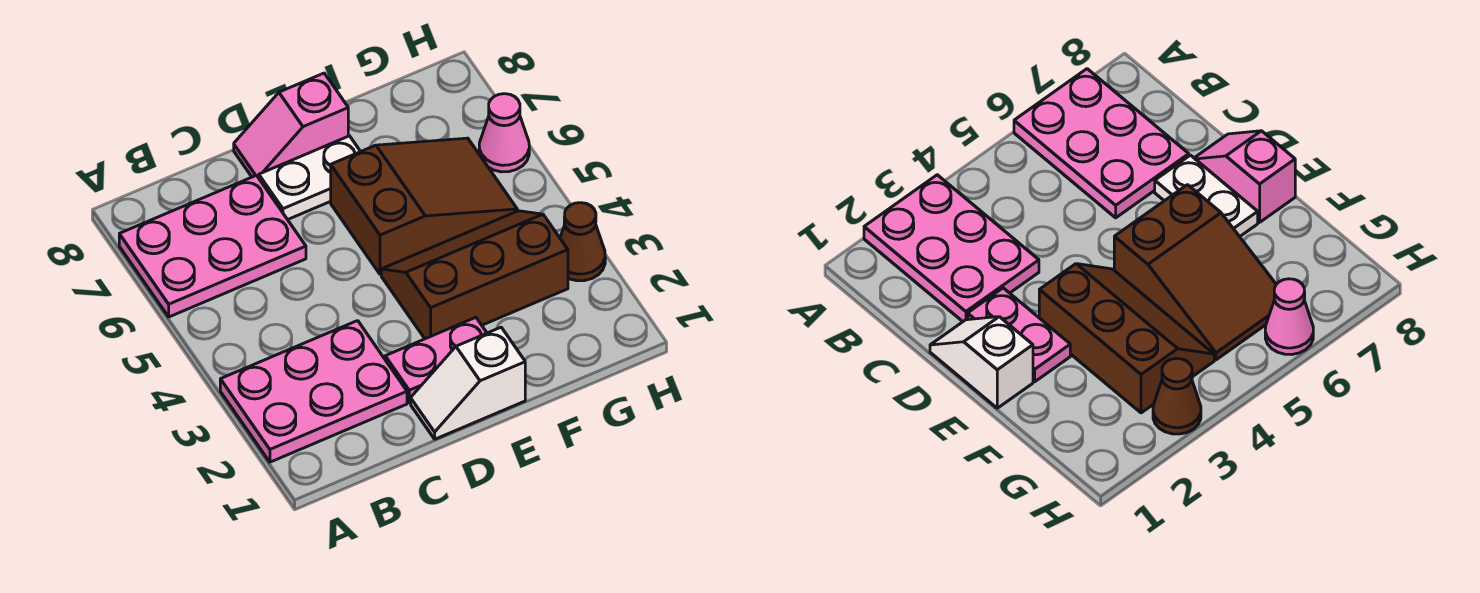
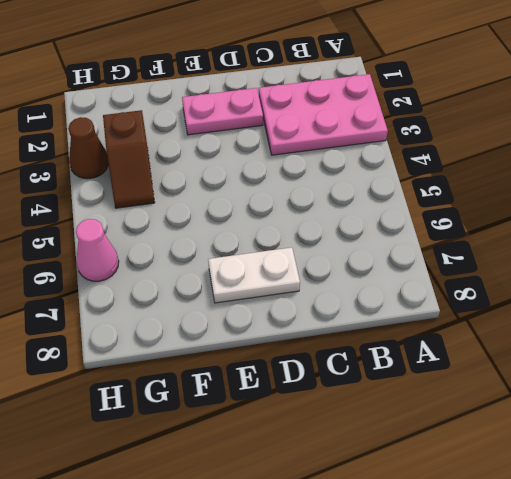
brown slope G3:G4 level 1 top 3 -> brown slope E3:G4 level 1 top 3
none -> pink plate A6:C7 level 1
none -> white slope D1:E1 level 1 top E

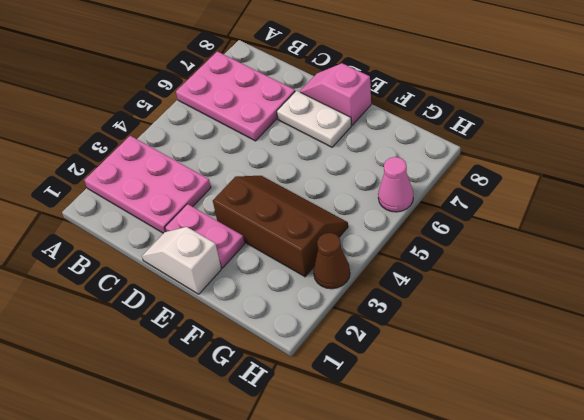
none -> brown slope E5:G6 level 1 top E

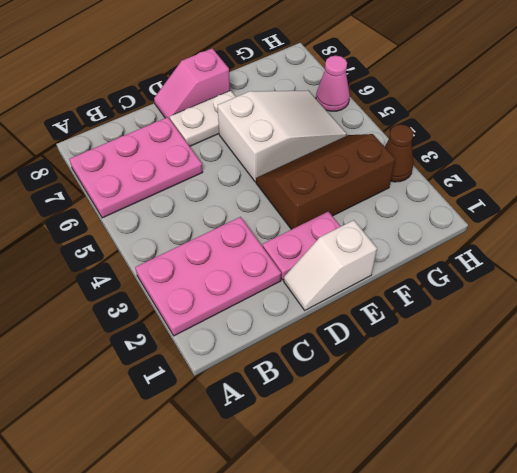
white slope E5:G6 level 1 top E -> brown slope E5:G6 level 1 top E

